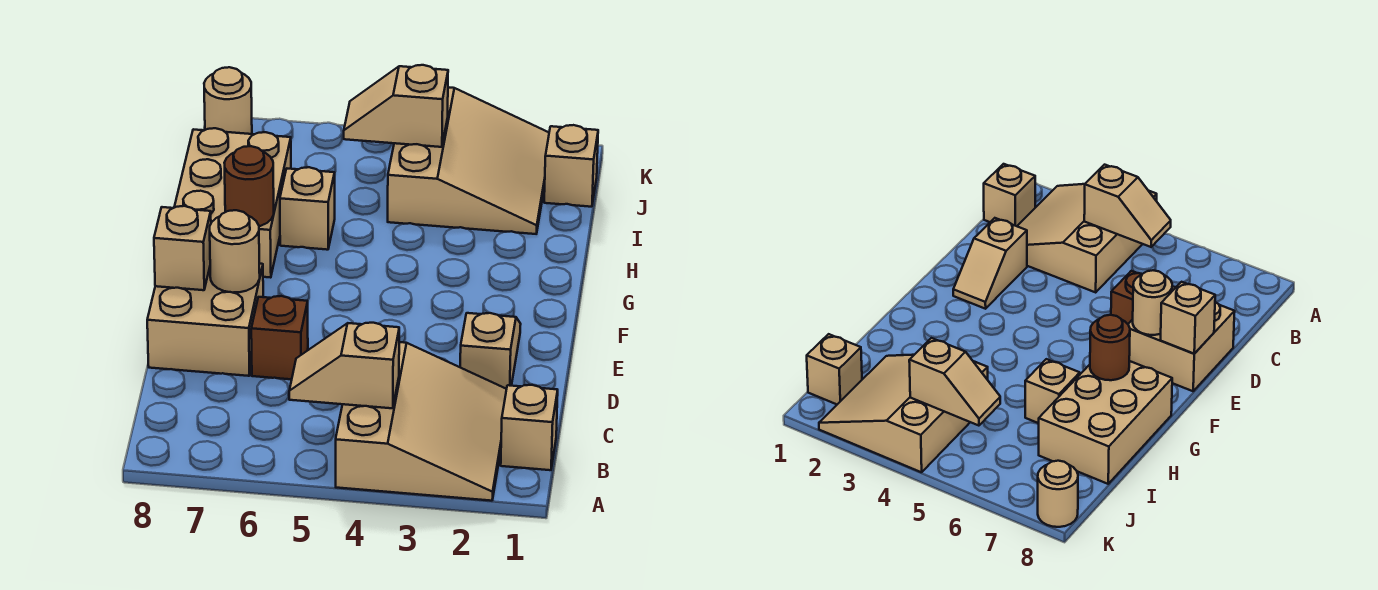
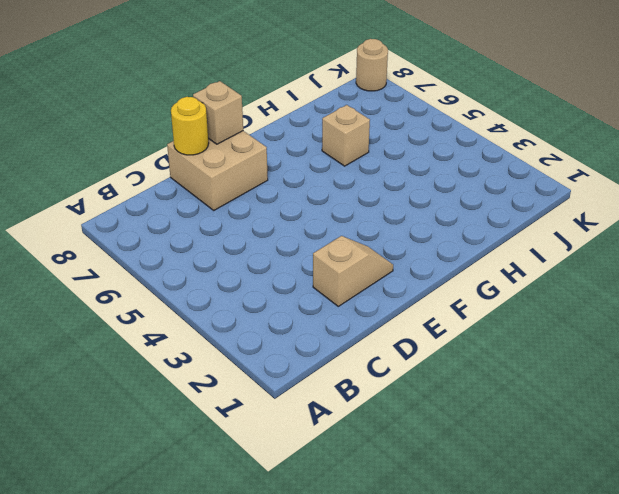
yellow round brick D8 level 2 -> none
none -> tan slope A2:C4 level 1 top 4
none -> tan brick B1 level 1
none -> brown brick D6 level 1

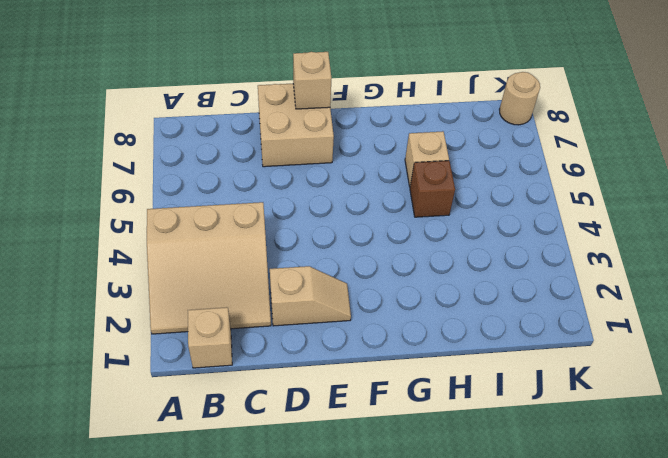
brown brick H5 level 1 -> brown brick D6 level 1
none -> tan brick G7:I8 level 1
none -> tan slope I2:K4 level 1 top 4
none -> tan brick J1 level 1

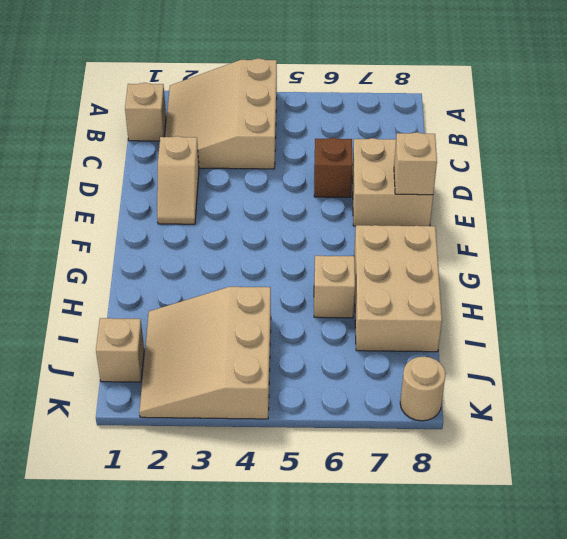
none -> tan slope B4:B5 level 2 top 4
none -> tan round brick E7 level 2
none -> brown round brick G7 level 2

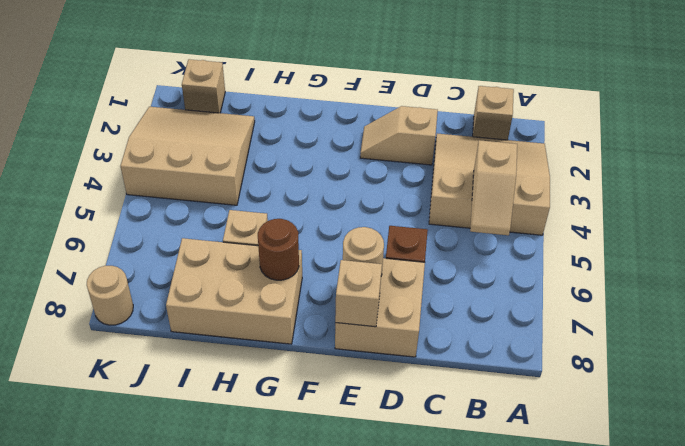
none -> tan slope J4:J5 level 2 top 4

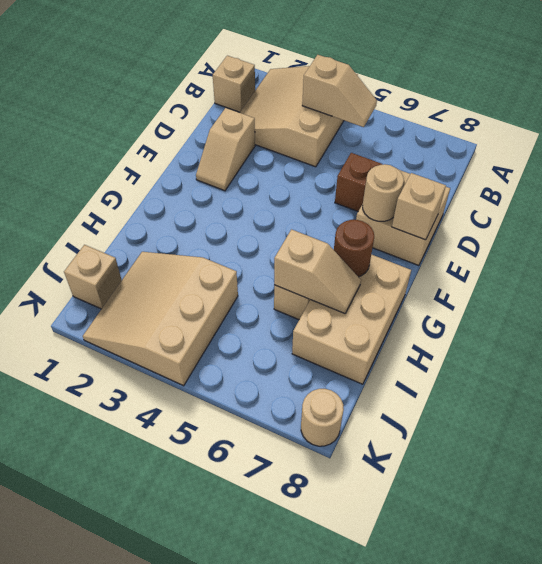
tan slope H6:H7 level 2 top 6 -> tan slope J4:J5 level 2 top 4

